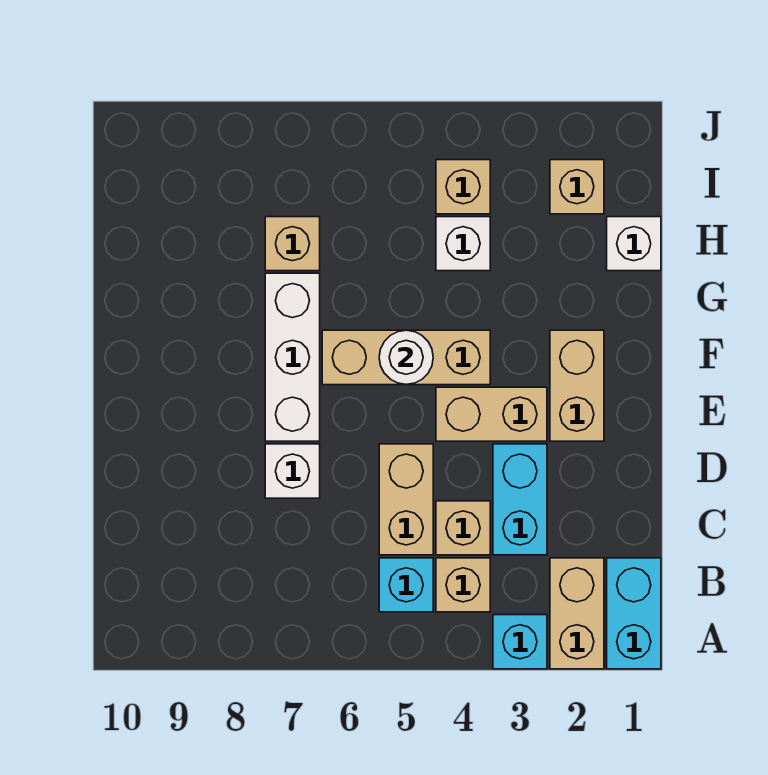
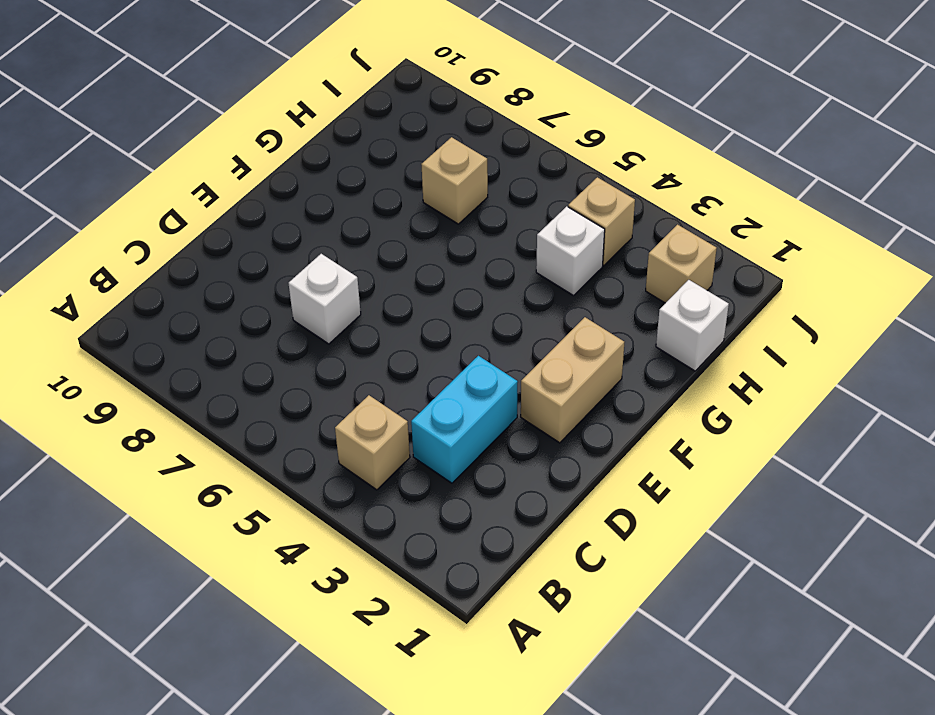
none -> cyan brick A1:B1 level 1
none -> tan brick A2:B2 level 1
none -> cyan brick A3 level 1

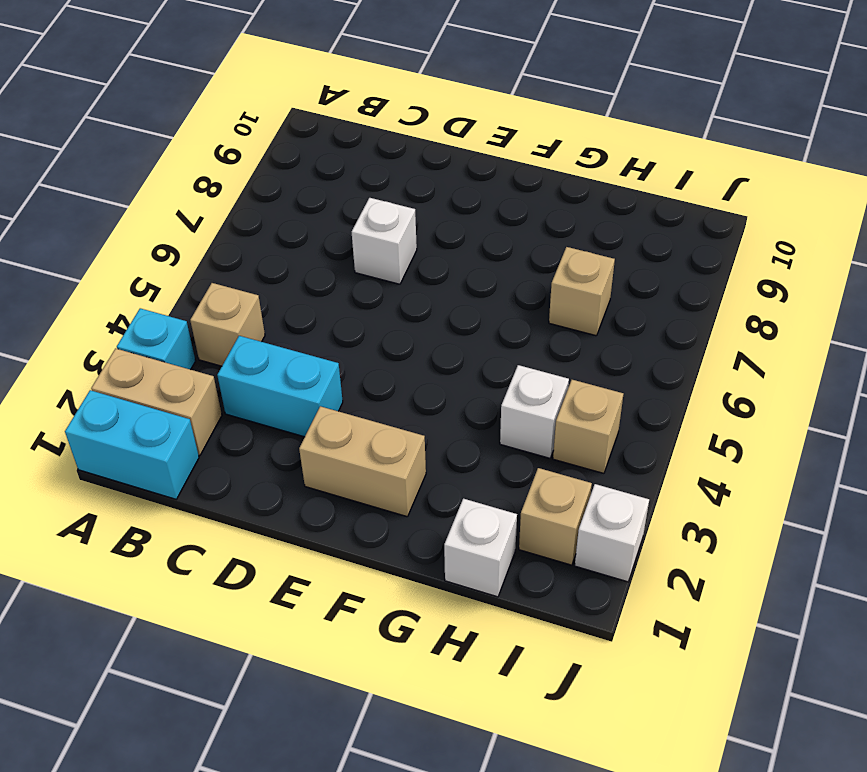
white brick J2 level 1 -> none
none -> cyan brick B5 level 1
none -> tan brick C4 level 1
none -> tan brick C5:D5 level 1

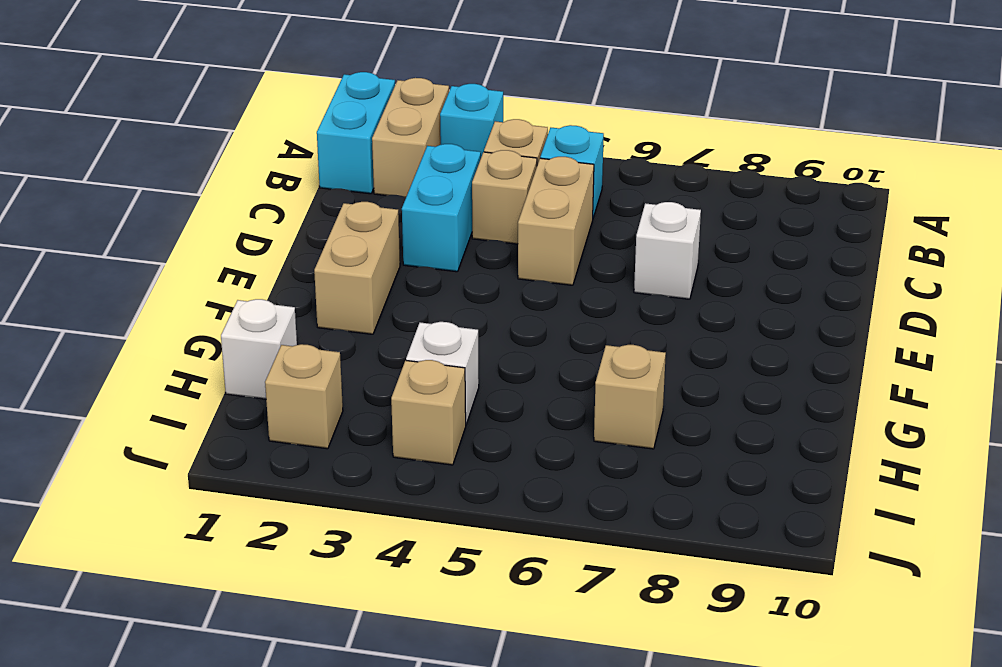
none -> tan brick E3:E4 level 1
none -> white brick E7:G7 level 1
none -> tan brick F4:F6 level 1

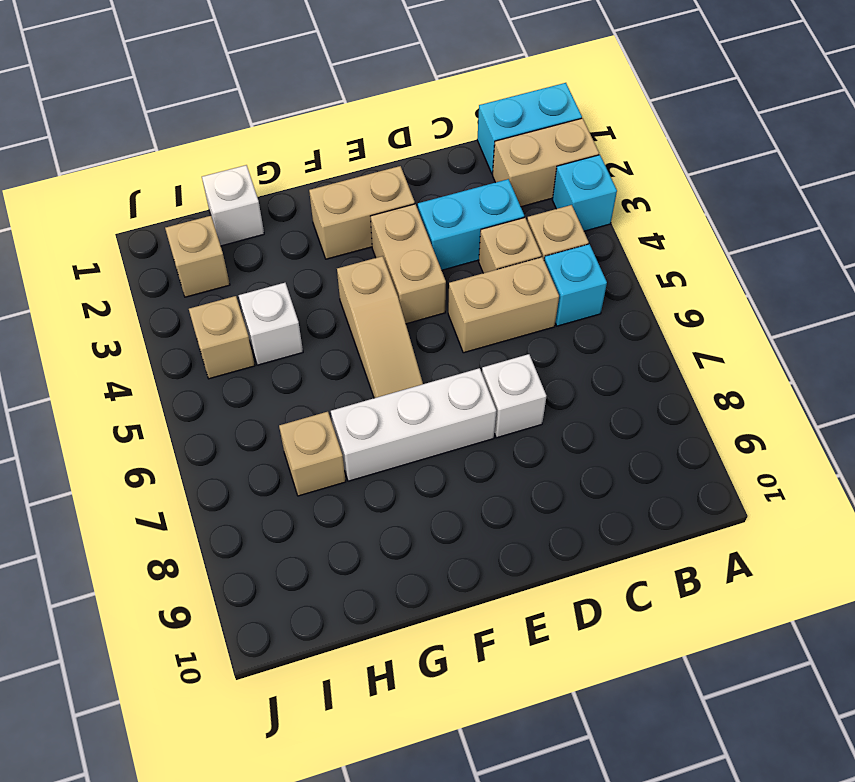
tan slope F4:F6 level 1 top 4 -> tan brick F4:F6 level 1
none -> white round brick F5 level 2

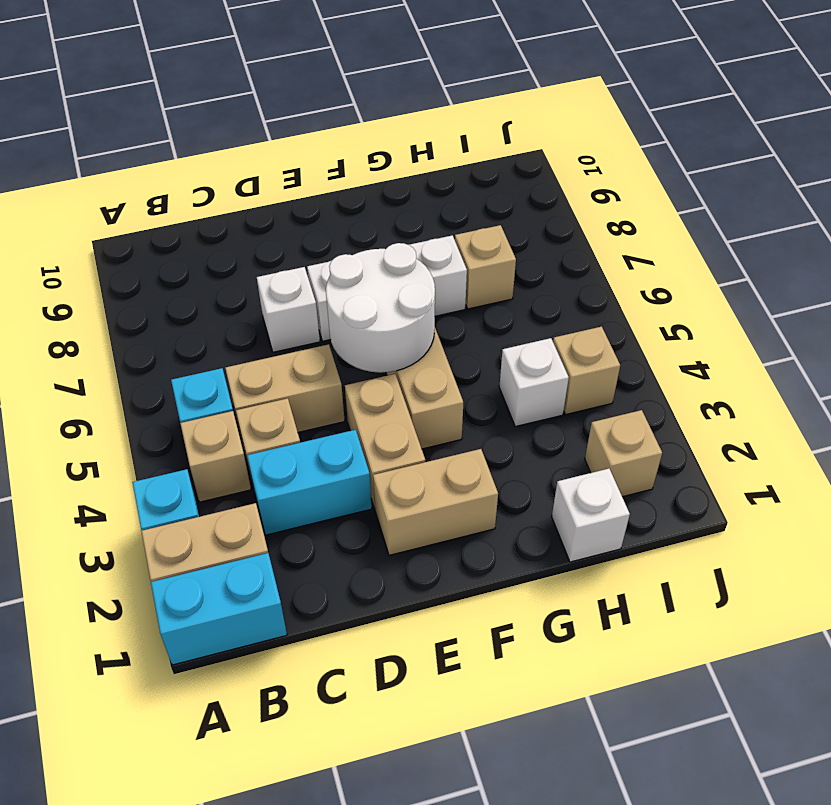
white round brick E5:F6 level 2 -> white round brick F5 level 2

